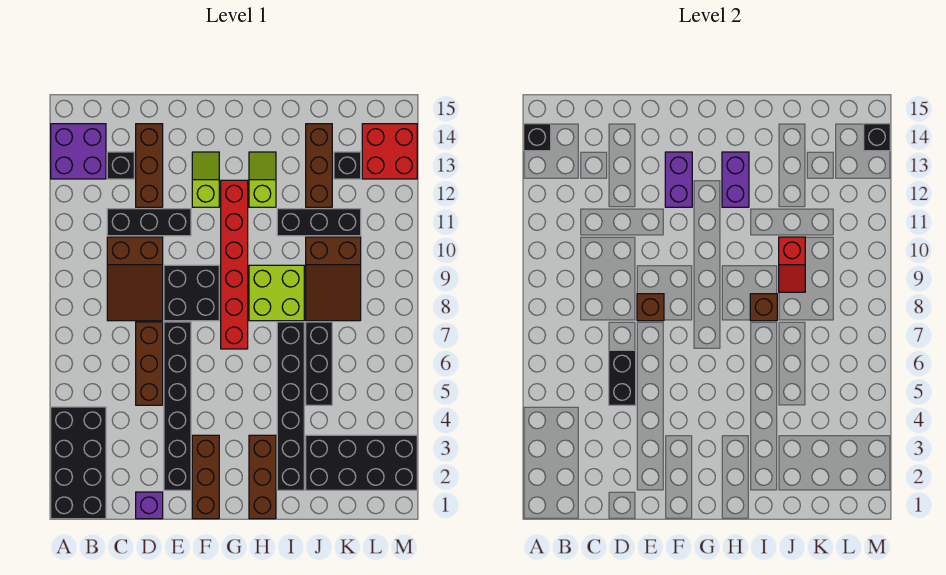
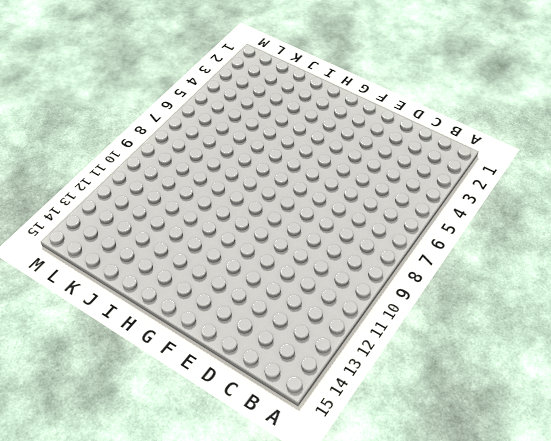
none -> black brick A1:B4 level 1
none -> purple brick A13:B14 level 1
none -> brown slope C8:D10 level 1 top 10
none -> black brick C11:E11 level 1

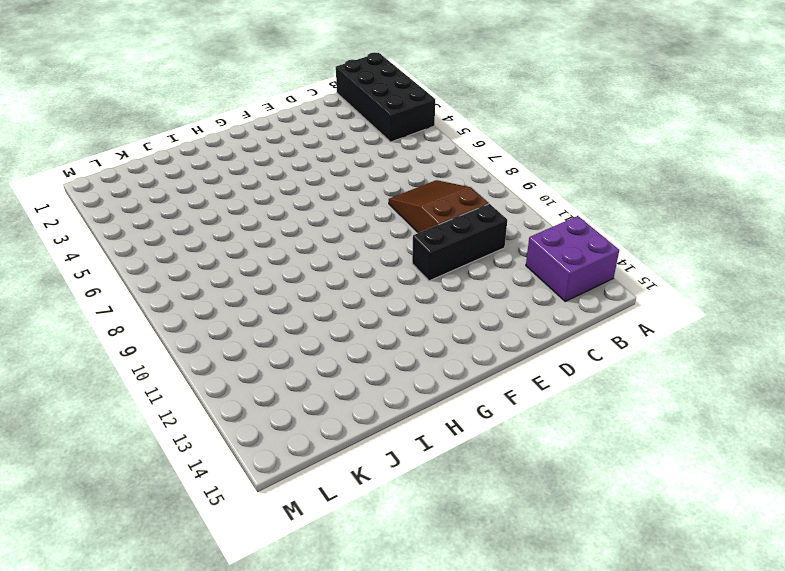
none -> black brick C13 level 1
none -> purple brick D1 level 1
none -> brown brick D5:D7 level 1
none -> brown brick D12:D14 level 1

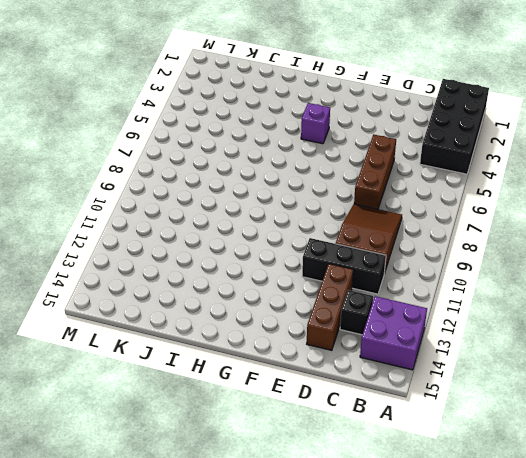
purple brick G4 level 1 -> purple brick D1 level 1
none -> black brick E2:E7 level 1
none -> black brick E8:F9 level 1
none -> brown brick F1:F3 level 1
none -> lime slope F12:F13 level 1 top 12

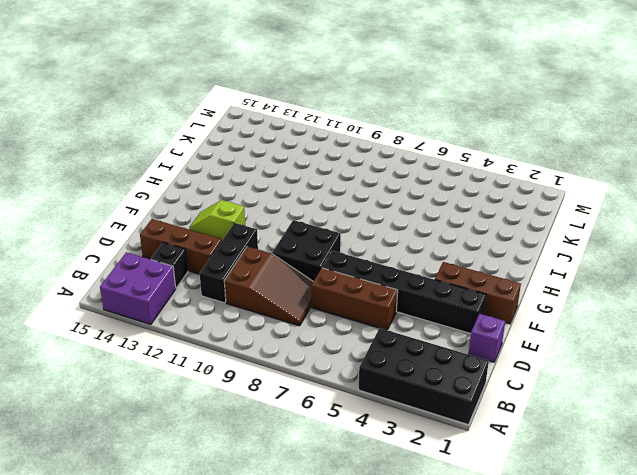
none -> red brick G7:G12 level 1
none -> brown brick H1:H3 level 1
none -> lime brick H8:I9 level 1
none -> lime slope H12:H13 level 1 top 12

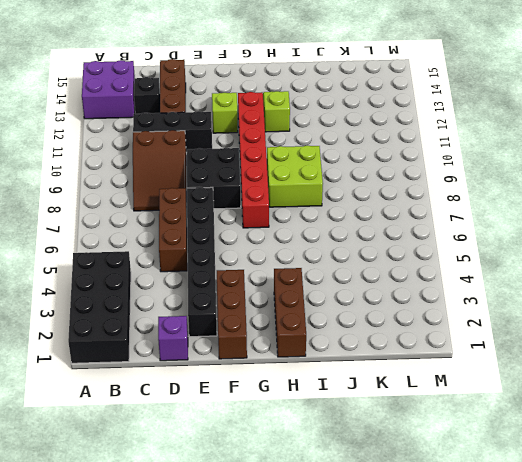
none -> black brick I2:I7 level 1
none -> black brick I11:K11 level 1
none -> black brick J2:M3 level 1
none -> black brick J5:J7 level 1

